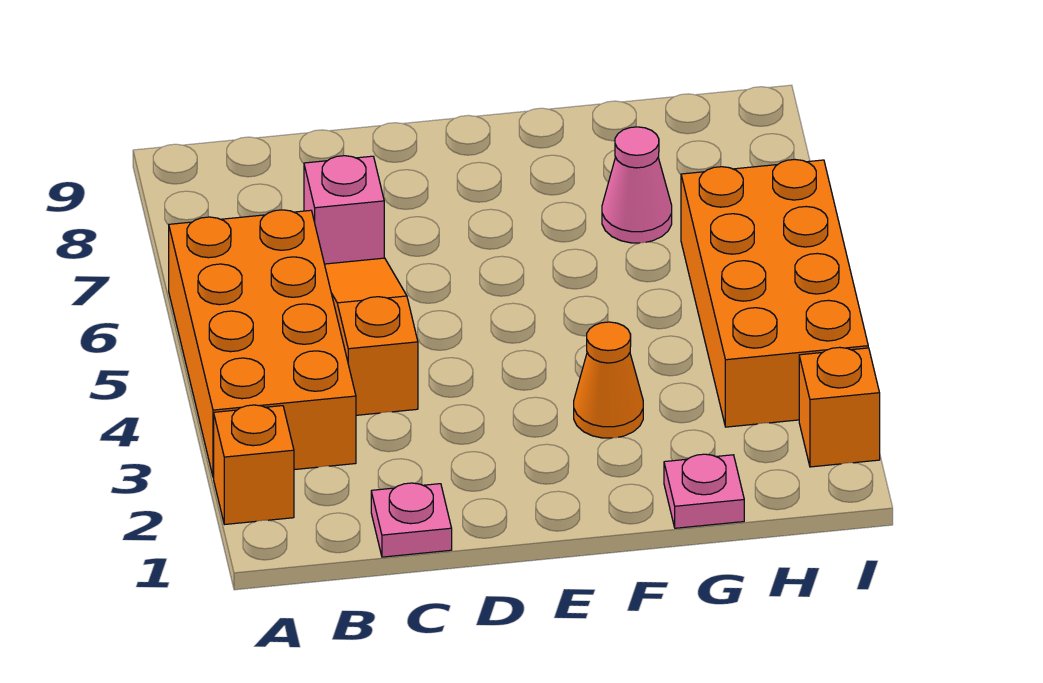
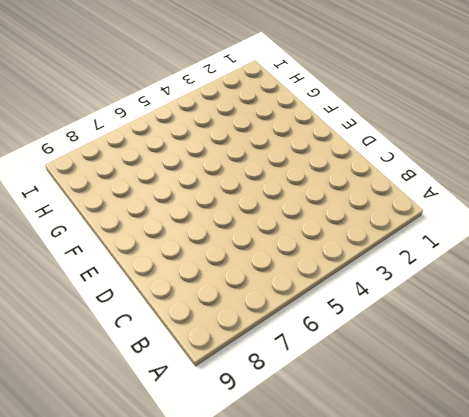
none -> orange brick A2 level 1
none -> orange brick A3:B6 level 1

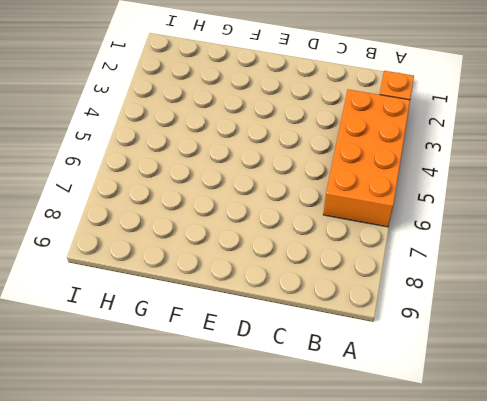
none -> pink plate C1 level 1
none -> orange slope C4:C6 level 1 top 4

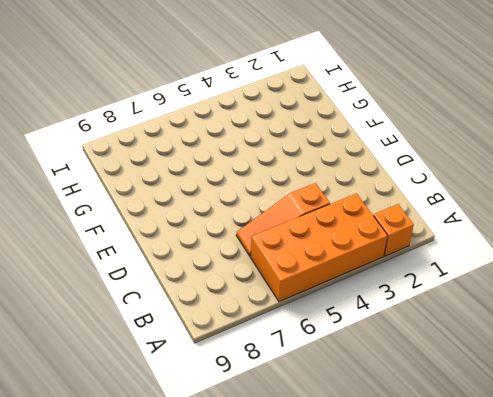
none -> pink plate C1 level 1
none -> pink brick C7 level 1

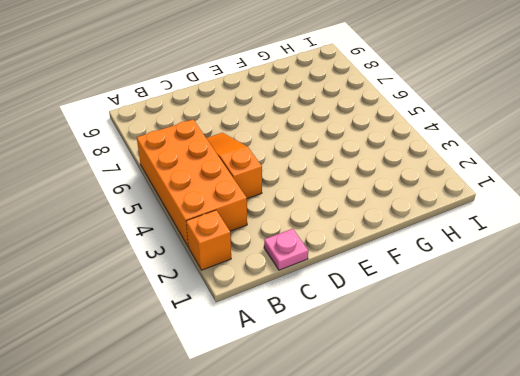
none -> pink brick C7 level 1
none -> orange cone F3 level 1

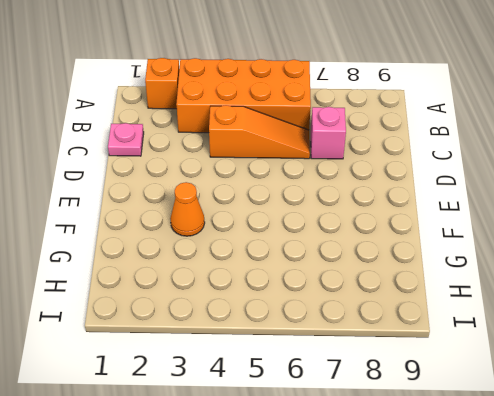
none -> pink plate G1 level 1
none -> pink cone G7 level 1

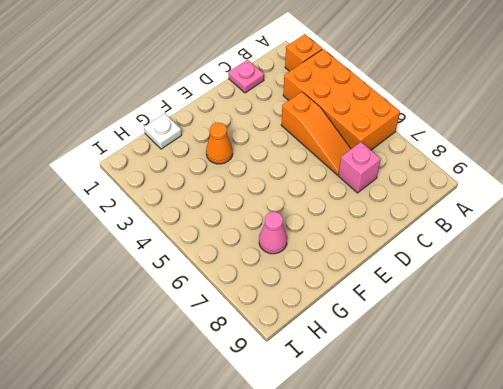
white plate G1 level 1 -> pink plate G1 level 1
none -> orange brick H3:I6 level 1
none -> orange brick I2 level 1

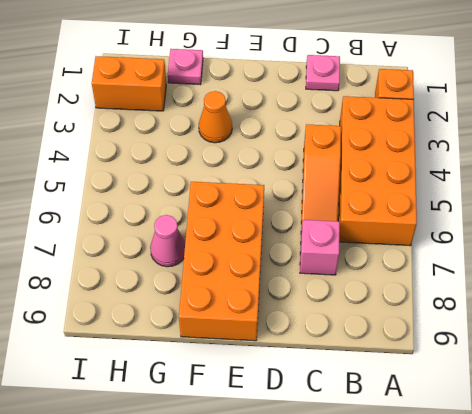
orange brick E6:F9 level 1 -> orange brick H3:I6 level 1
orange brick H2:I2 level 1 -> orange brick I2 level 1

